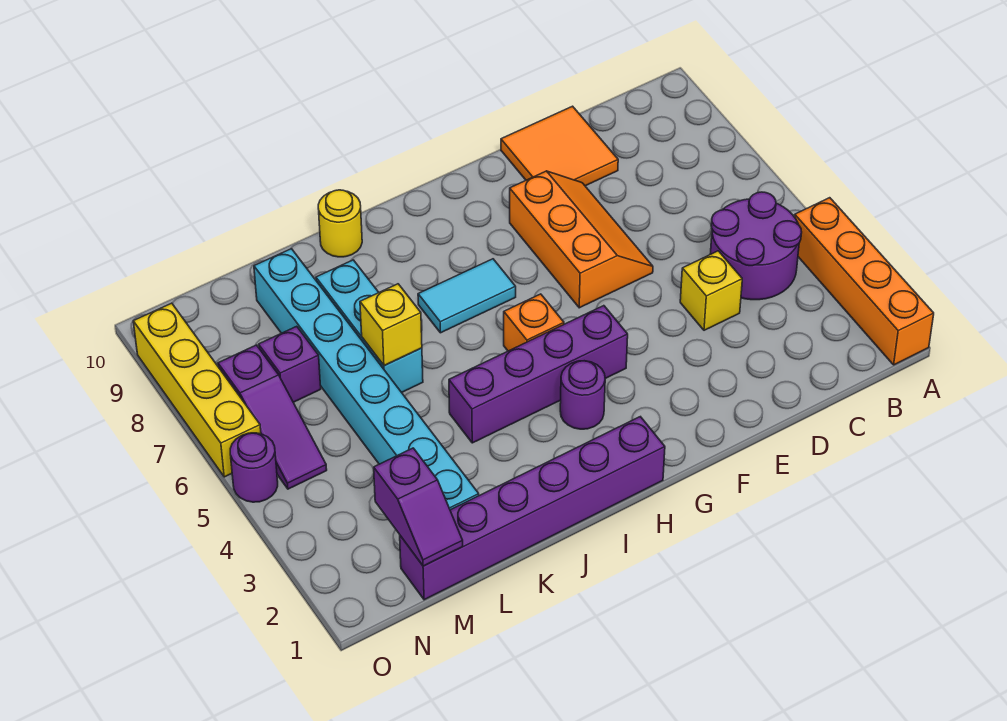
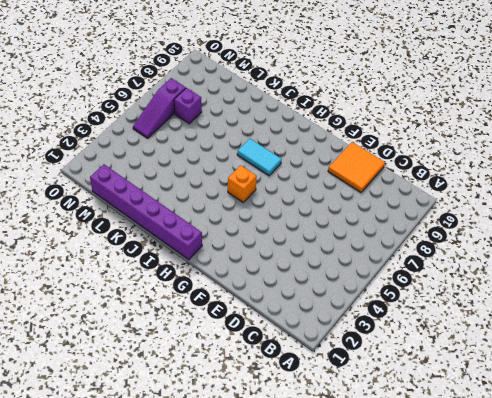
none -> orange brick A1:A4 level 1
none -> purple round brick B4:C5 level 1
none -> yellow brick D4 level 1

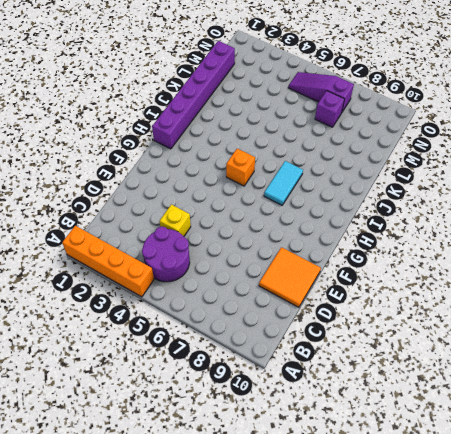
none -> orange slope E6:F8 level 1 top F
none -> purple brick G4:J4 level 1
none -> purple round brick H3 level 1

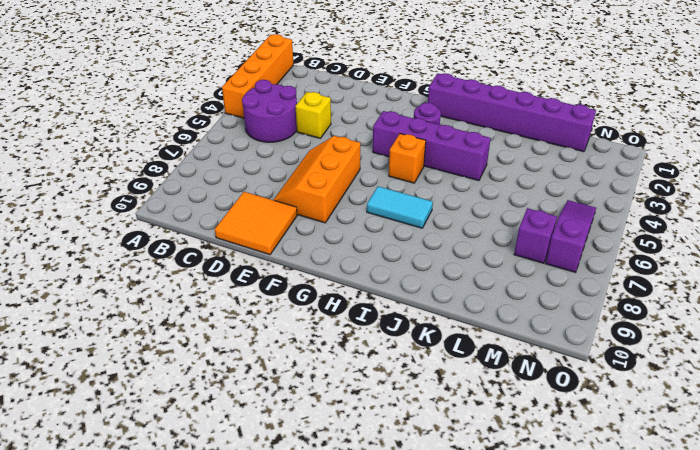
none -> yellow round brick J10 level 1
none -> cyan brick K6:K8 level 1
none -> cyan brick L2:L9 level 1

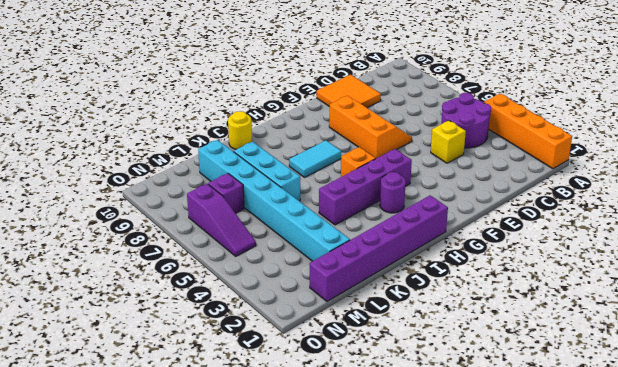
none -> purple round brick O5 level 1
none -> yellow brick O6:O9 level 1
none -> yellow brick K6 level 2

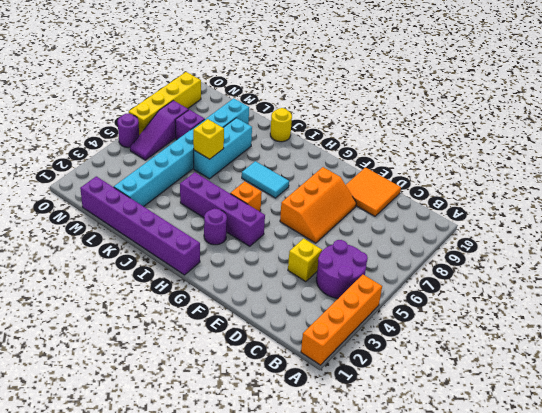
none -> purple slope M1:M2 level 2 top 2

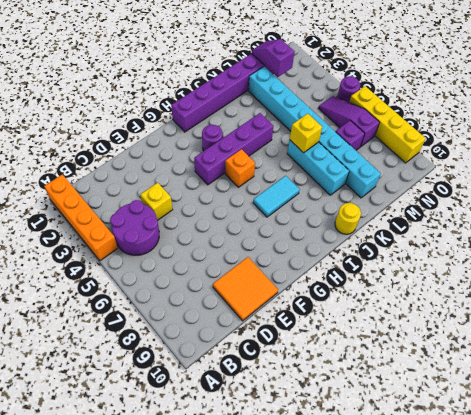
none -> orange slope E6:F8 level 1 top F

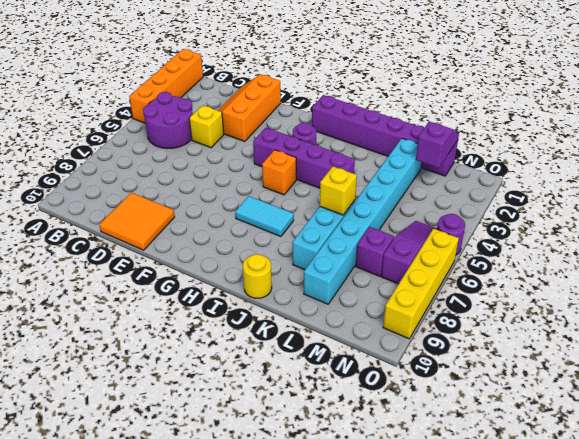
orange slope D1:E3 level 1 top E -> orange slope E6:F8 level 1 top F

